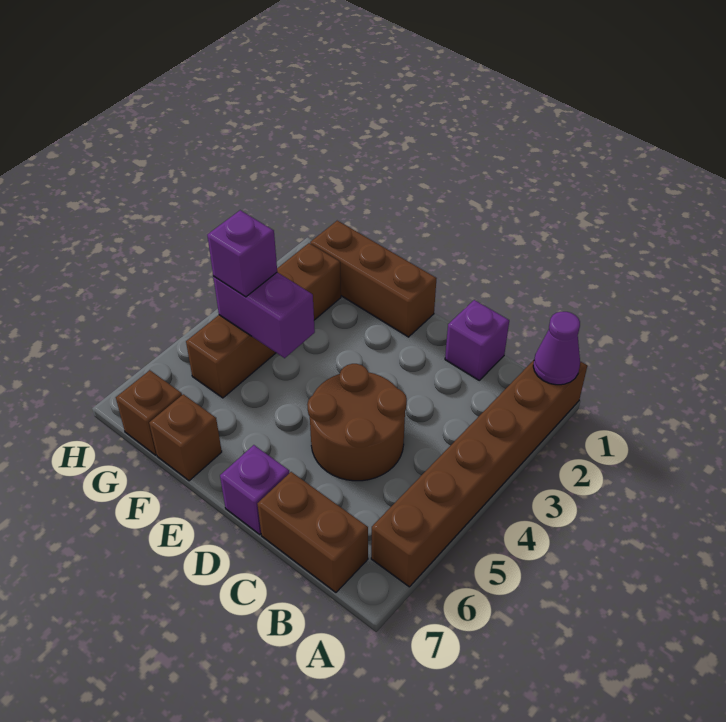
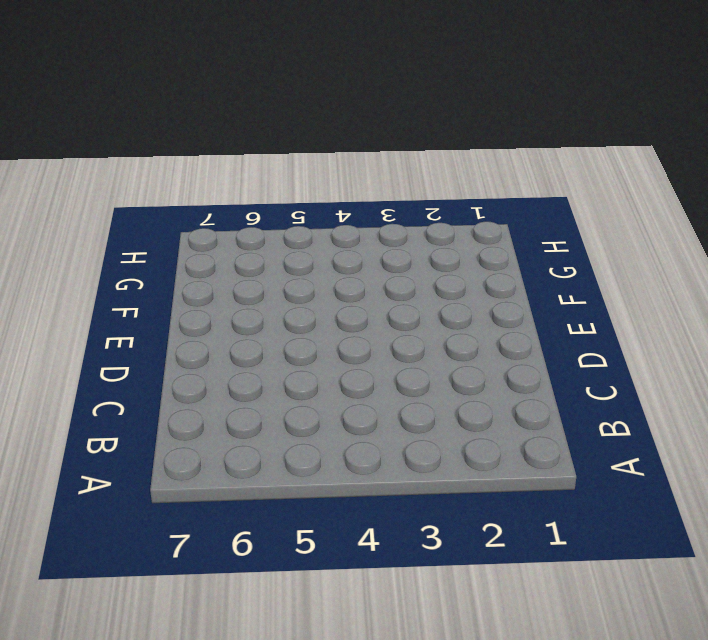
none -> brown brick A1:A6 level 1
none -> brown brick B7:C7 level 1
none -> purple brick C1 level 1

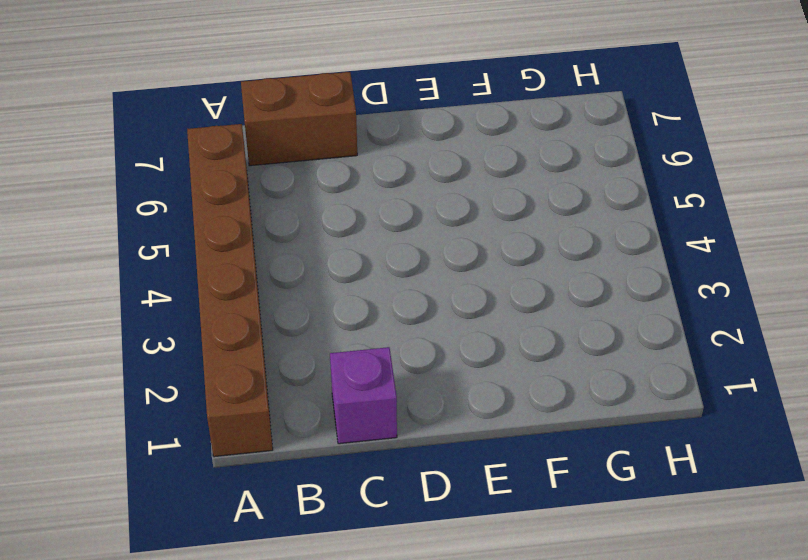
none -> brown round brick C4:D5 level 1
none -> purple brick D7 level 1
none -> brown brick E1:G1 level 1

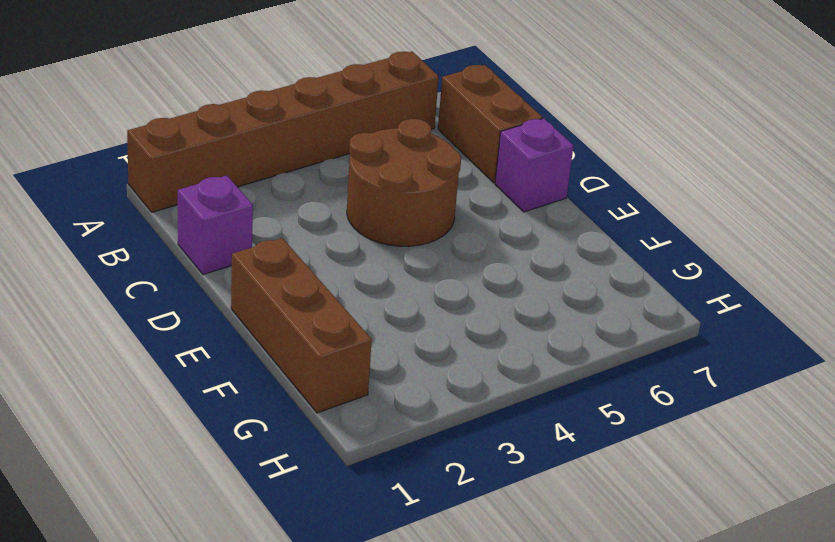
none -> brown brick F7 level 1
none -> brown brick G2:G5 level 1
none -> brown brick G7 level 1

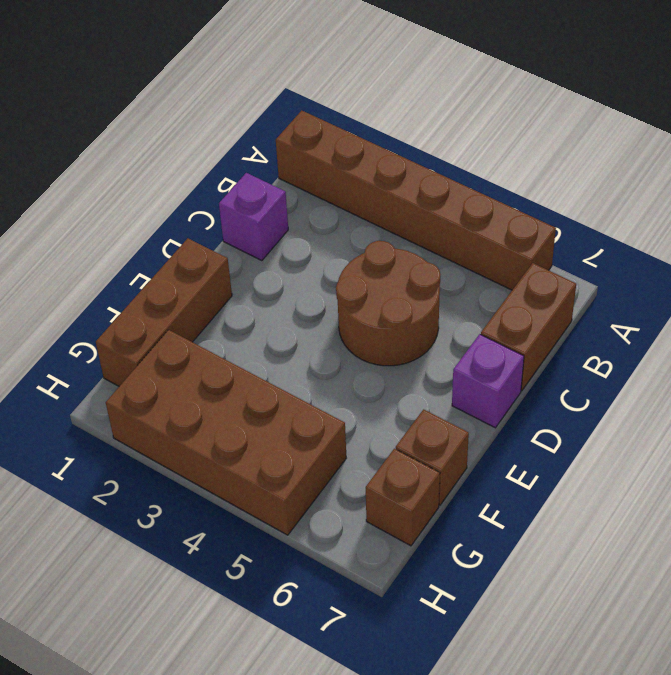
brown brick G2:H5 level 1 -> brown brick G2:G5 level 1
none -> purple cone A1 level 2
none -> purple brick F4:G4 level 2
none -> purple brick G4 level 3

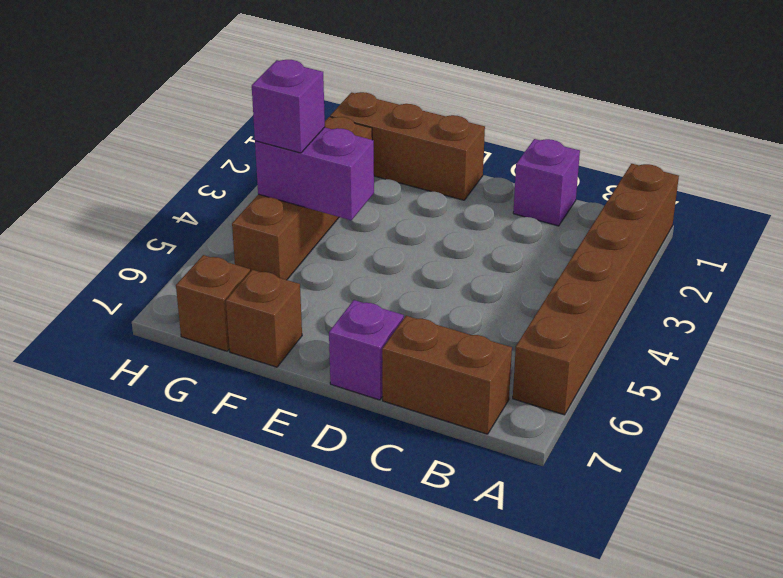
none -> brown round brick C4:D5 level 1
none -> purple cone A1 level 2

